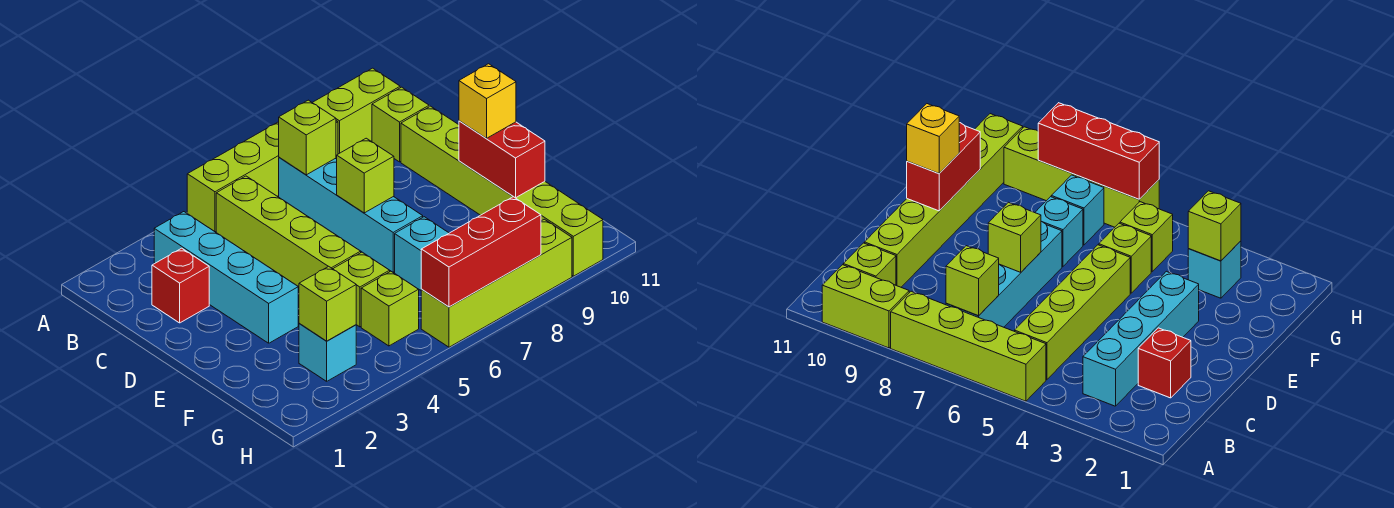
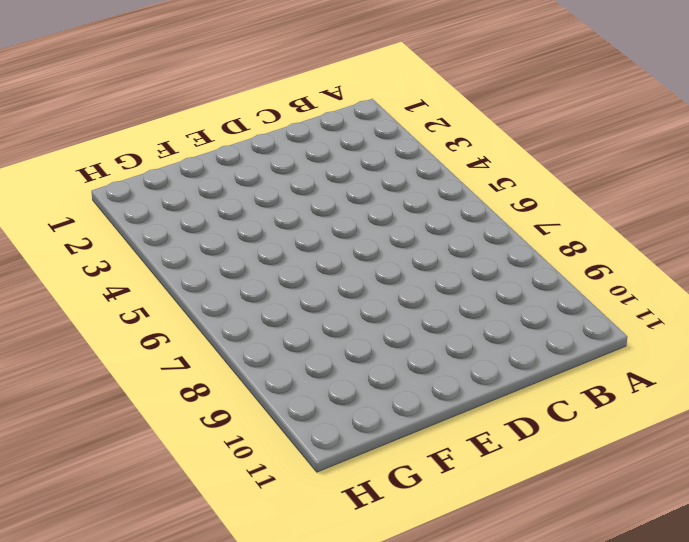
none -> lime brick A5:A8 level 1
none -> lime brick A9:A10 level 1
none -> cyan brick B3:E3 level 1

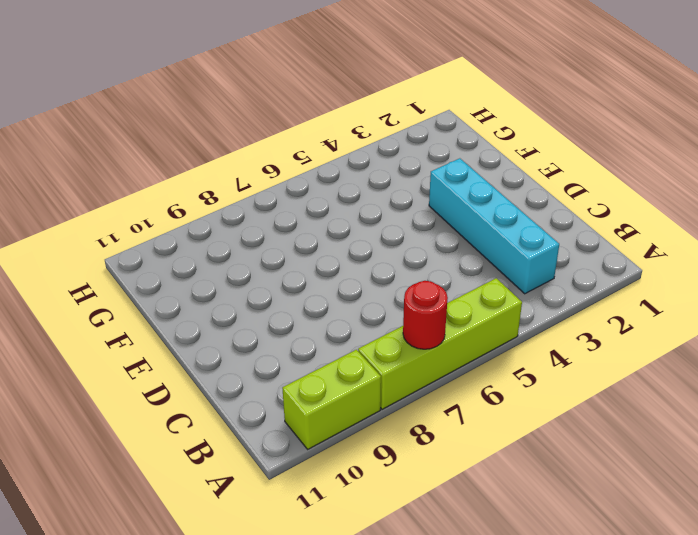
red round brick A7 level 2 -> none
none -> lime brick B5:E5 level 1
none -> cyan brick B7:E7 level 1
none -> lime brick B10 level 1

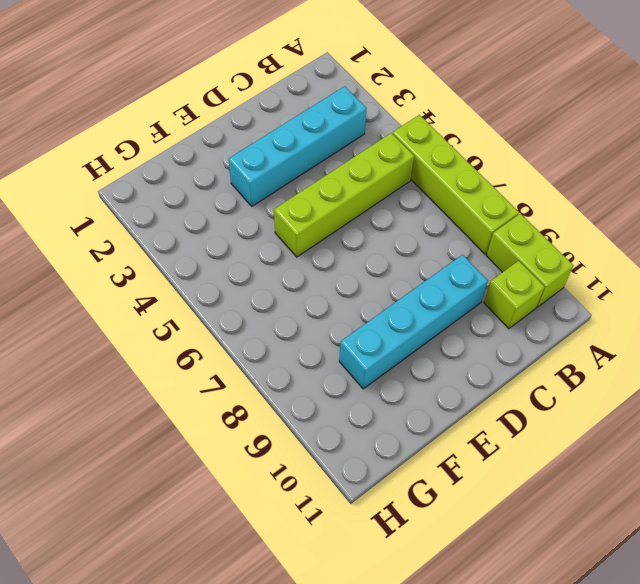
cyan brick C9:F9 level 1 -> cyan brick B7:E7 level 1
none -> red brick C2 level 1
none -> lime brick C10:H10 level 1
none -> lime brick F5 level 1

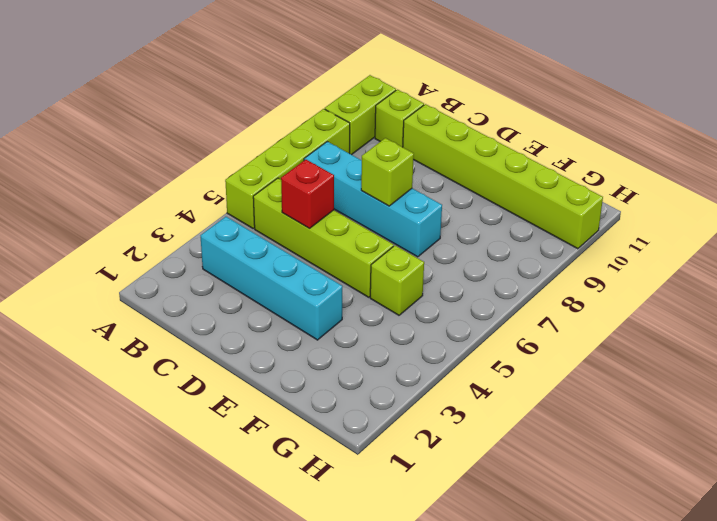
red brick C5 level 2 -> red brick C2 level 1
none -> cyan brick F7 level 1
none -> cyan brick G3 level 1
none -> lime brick G5 level 1

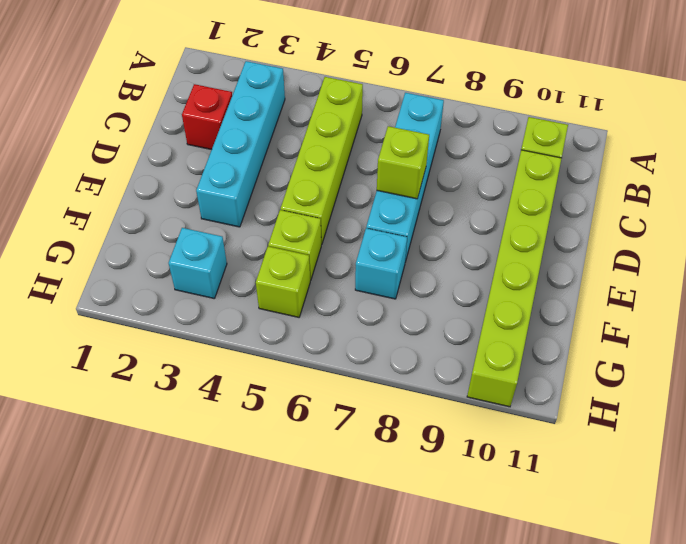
none -> lime brick A5:A8 level 1
none -> lime brick A9:A10 level 1
none -> cyan brick G7 level 1

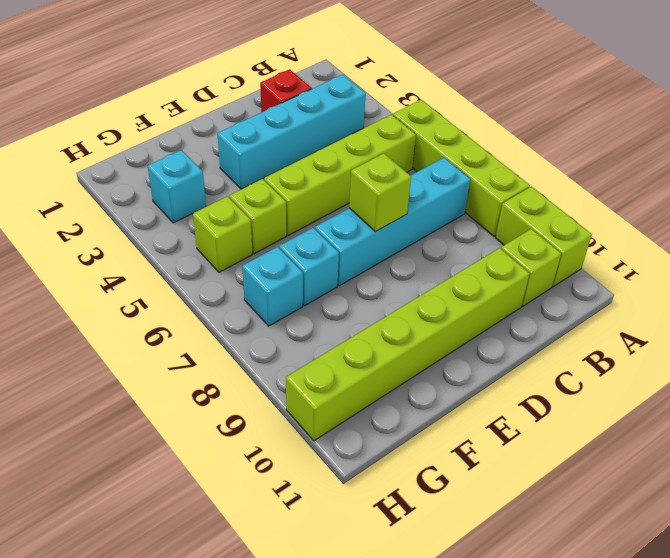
none -> lime brick H6:H9 level 1
none -> lime brick B7 level 2
none -> red brick E10:F10 level 2

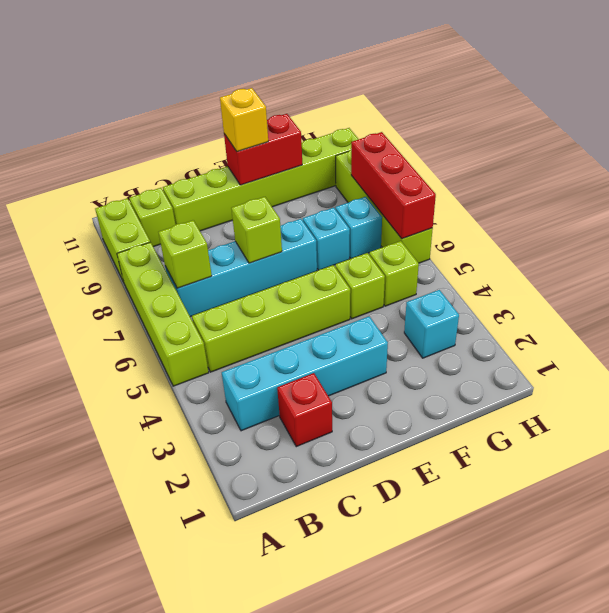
none -> lime brick G3 level 2

